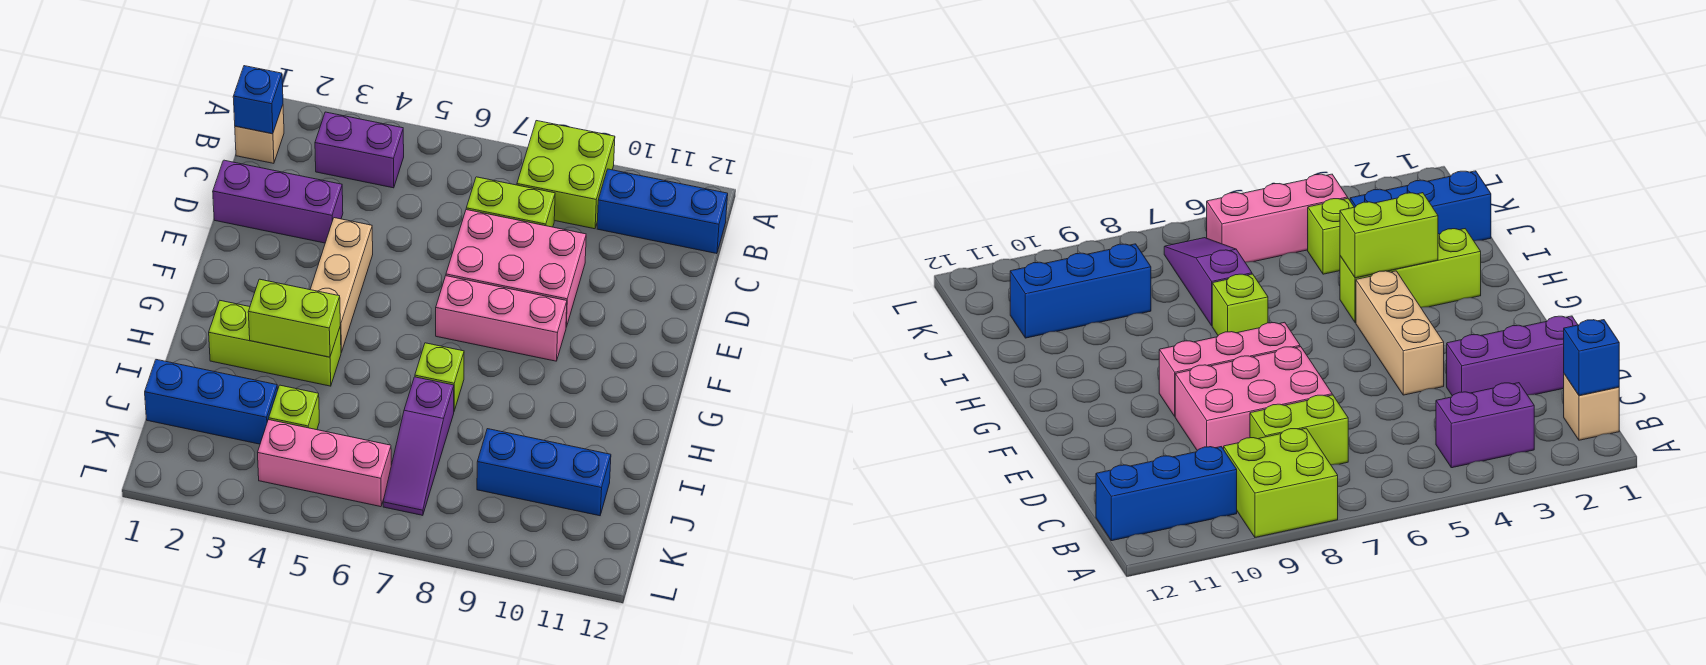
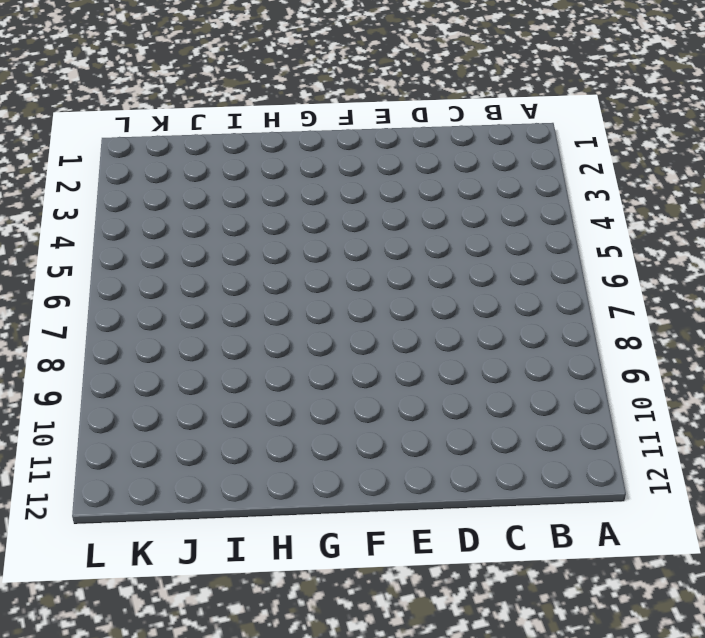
none -> lime brick A8:B9 level 1
none -> tan brick B1 level 1
none -> purple brick B3:B4 level 1

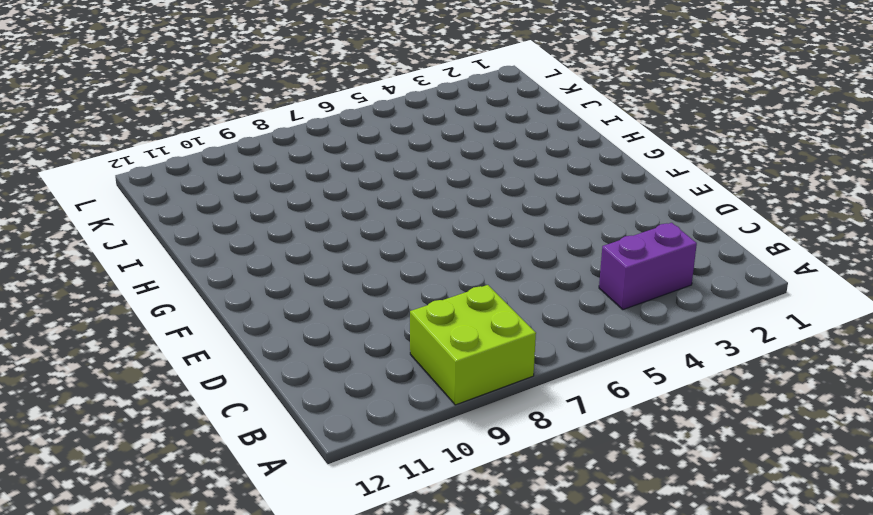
none -> tan brick B1 level 1
none -> blue brick B10:B12 level 1
none -> lime brick C7:C8 level 1

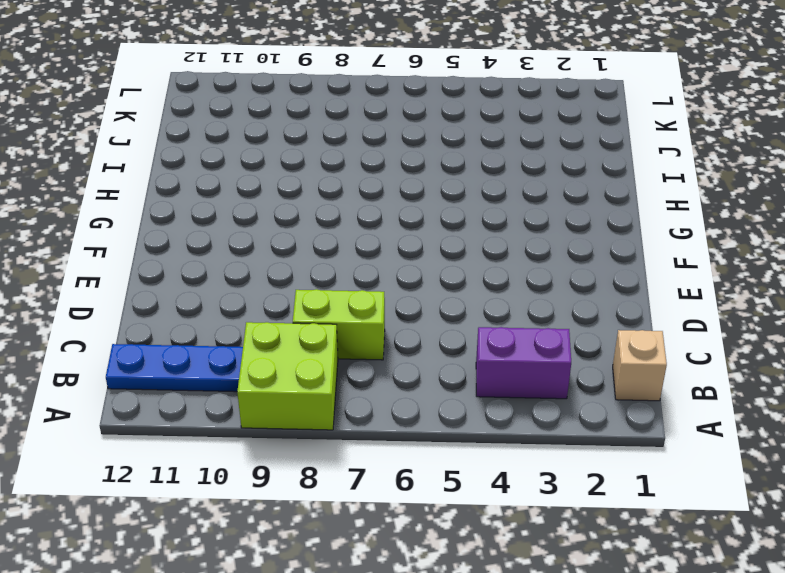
blue plate B10:B12 level 1 -> blue brick B10:B12 level 1
none -> purple brick D1:D3 level 1
none -> pink brick D7:E9 level 1
none -> tan brick E4:G4 level 1

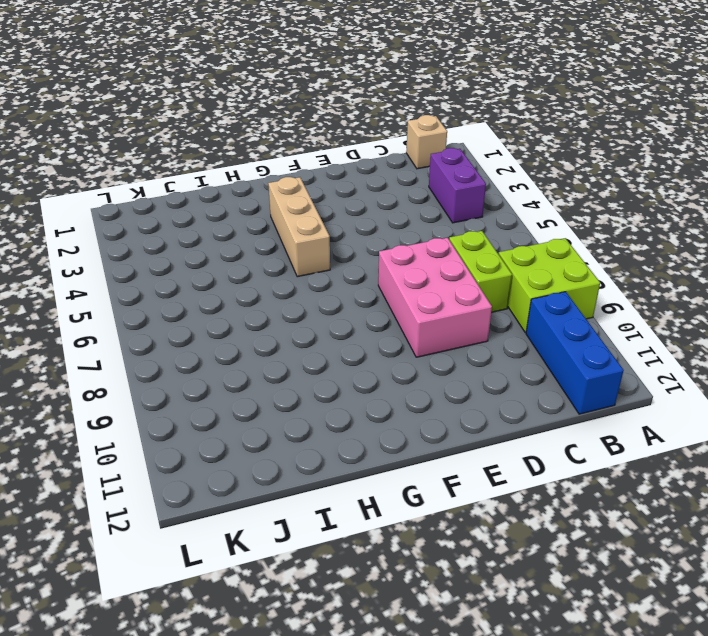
tan brick G3:G5 level 1 -> tan brick E4:G4 level 1
none -> purple brick D1:D3 level 1
none -> pink brick F7:F9 level 1
none -> lime brick H2:H4 level 1

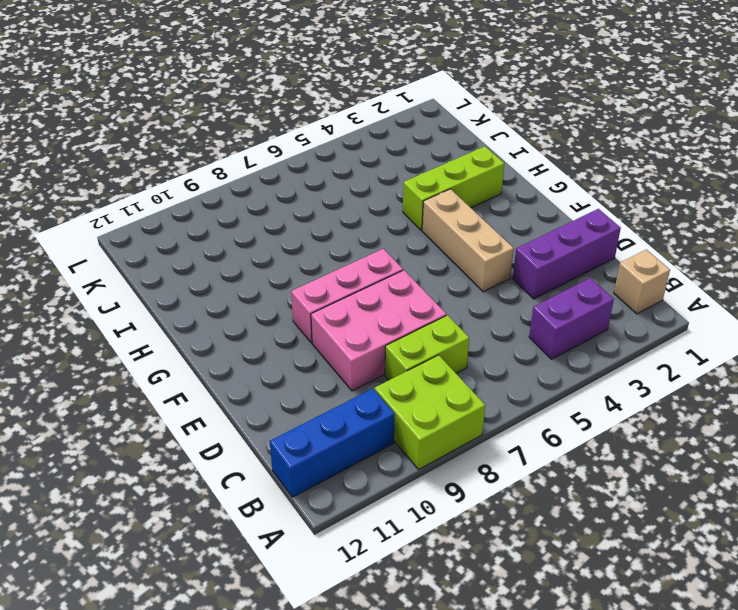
none -> lime brick H7 level 1
none -> purple slope I7:K7 level 1 top I
none -> blue brick J1:J3 level 1

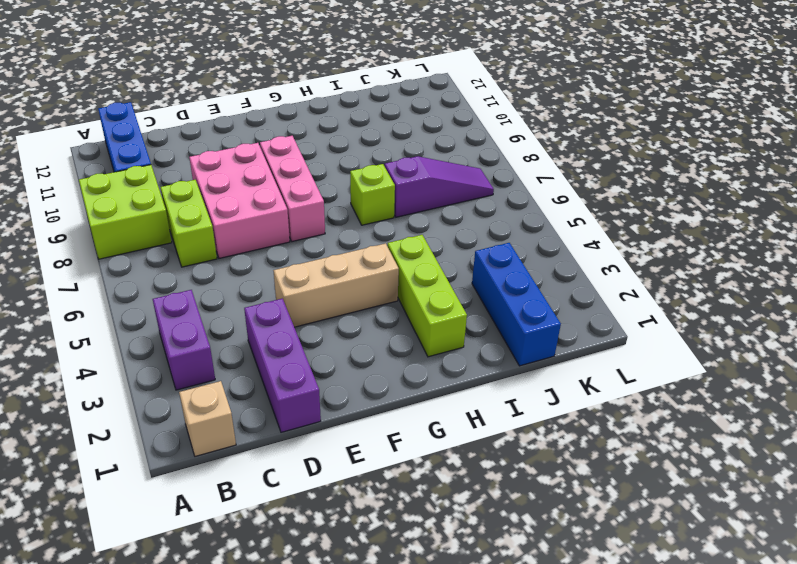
none -> lime brick J4 level 1
none -> blue brick J9:J11 level 1
none -> pink brick K4:K6 level 1

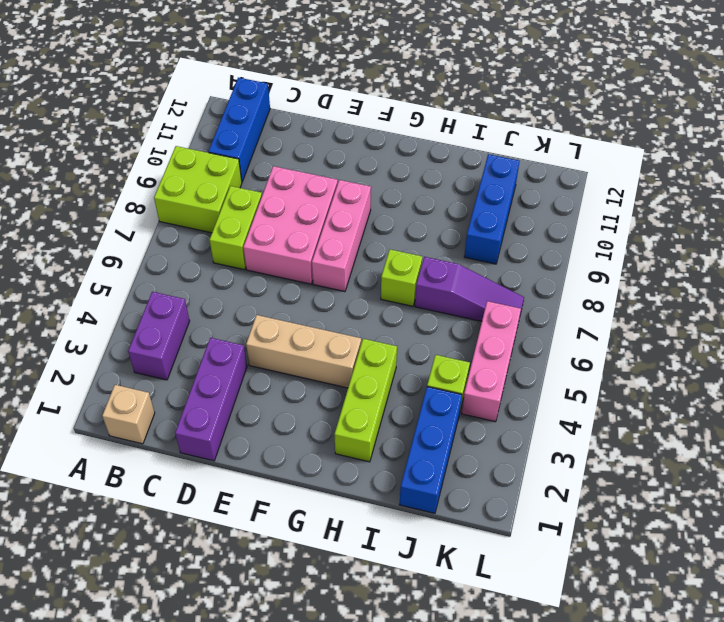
none -> blue brick B1 level 2
none -> lime brick H3:H4 level 2

